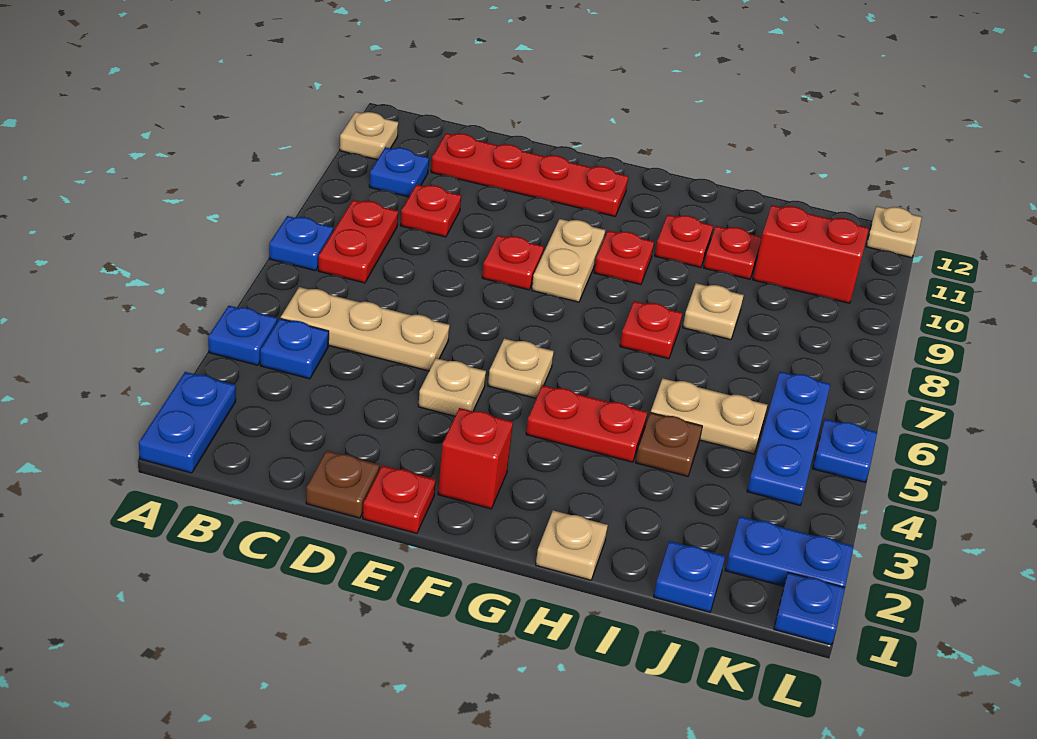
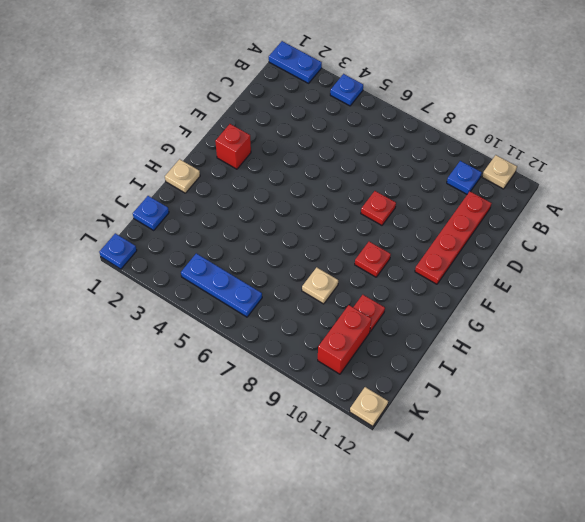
none -> blue plate A7 level 1
none -> blue plate B4 level 1
none -> tan plate B5:D5 level 1
none -> red plate B7:B8 level 1

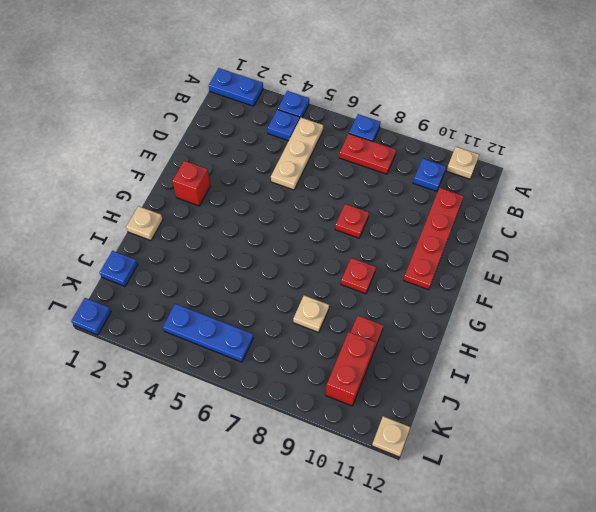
none -> red plate C9 level 1
none -> brown plate D1 level 1
none -> red plate E1 level 1
none -> tan plate E4 level 1

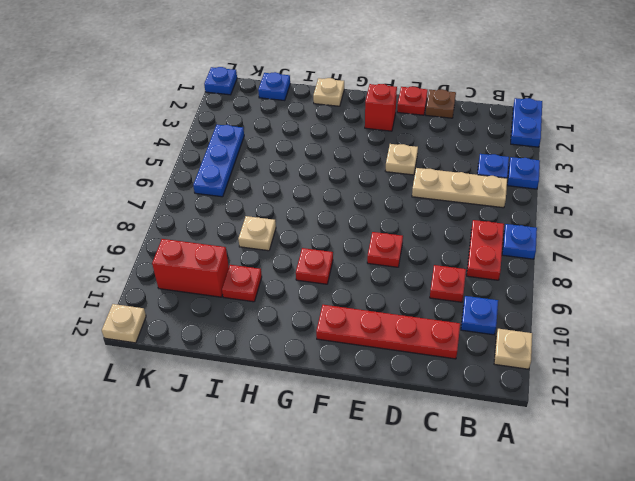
none -> tan plate F5 level 1
none -> tan plate F8:F9 level 1
none -> red plate G4:H4 level 1
none -> red plate H7 level 1

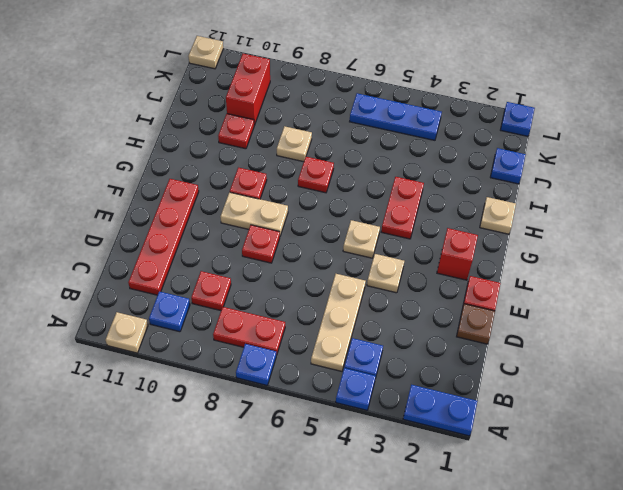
none -> red plate H10 level 1
none -> brown plate I4 level 1
none -> tan plate I5:J5 level 1
none -> blue plate K2:L2 level 1

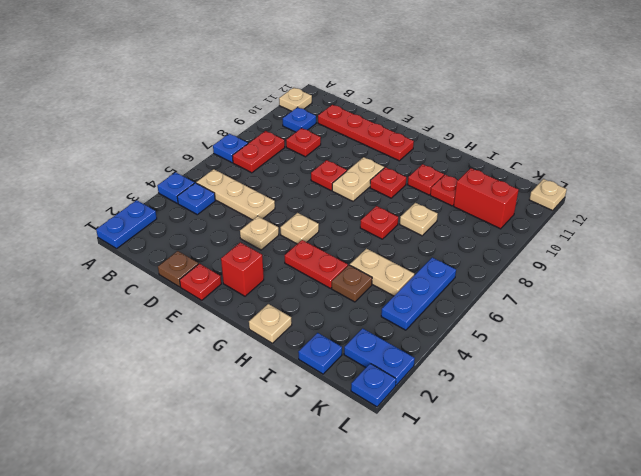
none -> blue plate L5 level 1

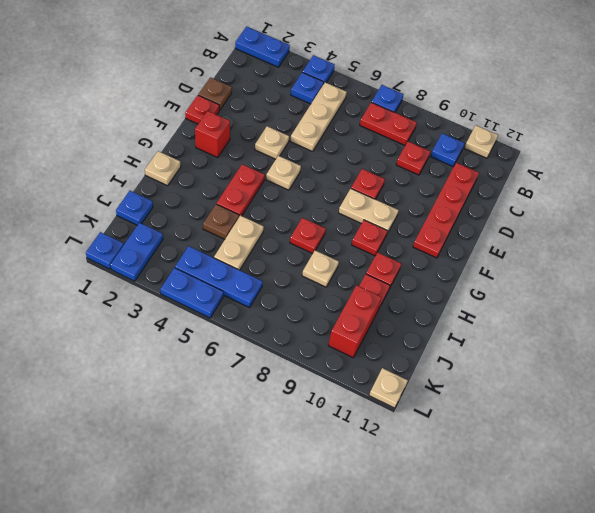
blue plate L4:L5 level 1 -> blue plate L5 level 1

